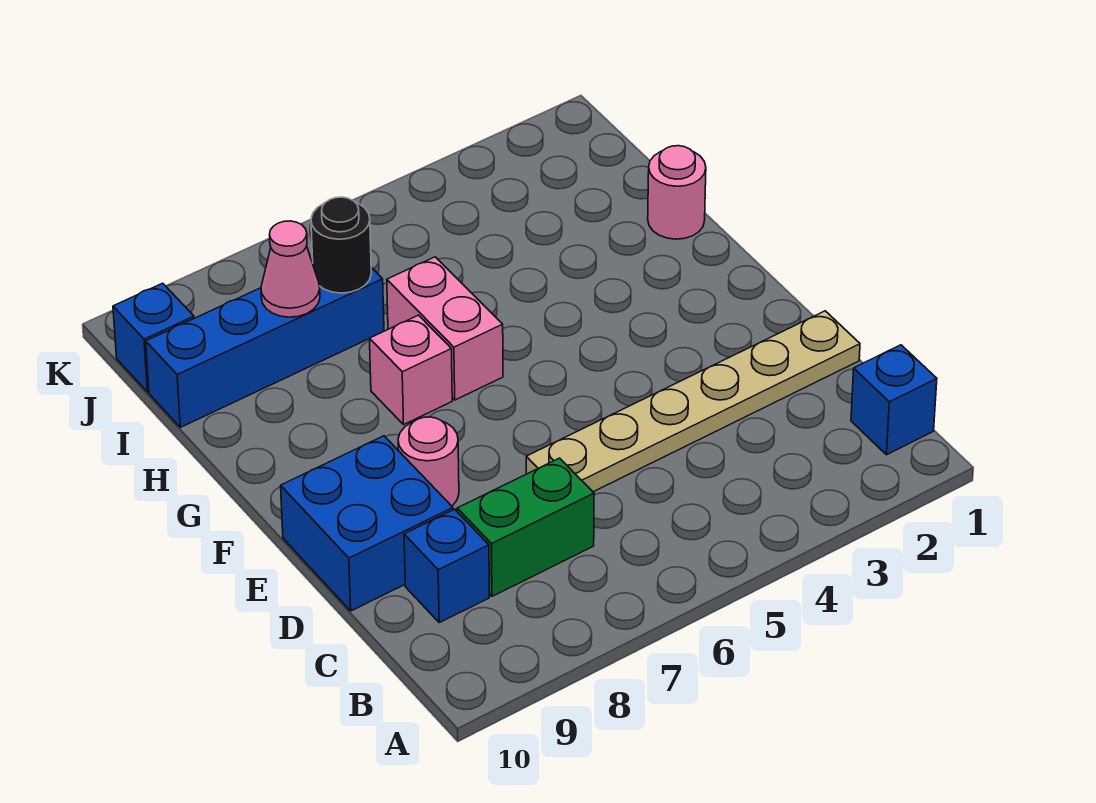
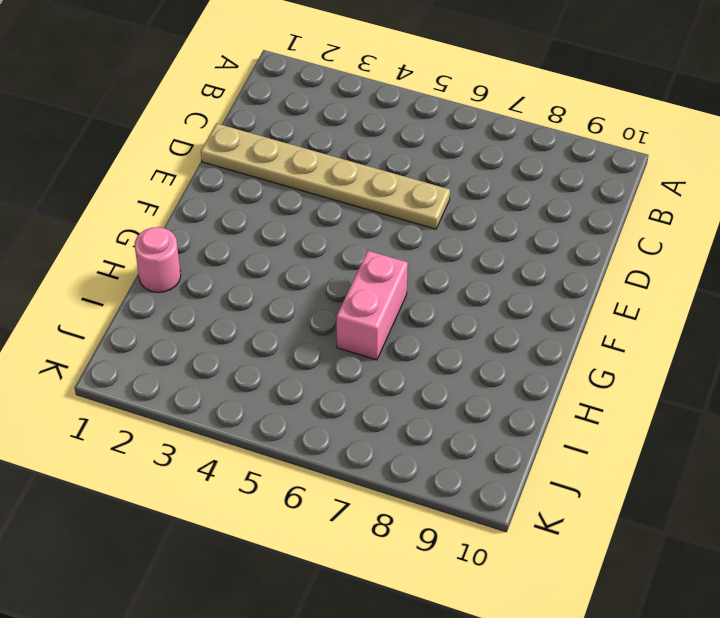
none -> blue brick B1 level 1
none -> green brick C7:C8 level 1
none -> blue brick C9 level 1

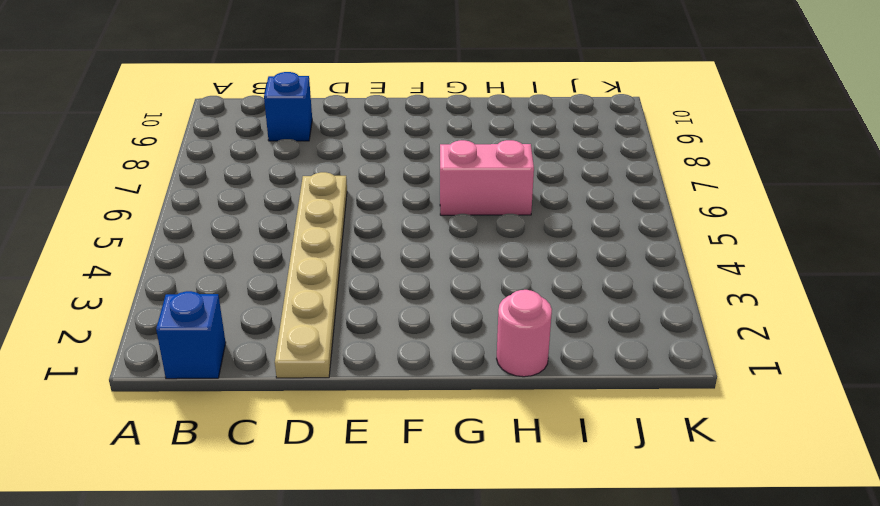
none -> green brick C7:C8 level 1
none -> blue brick D9:E10 level 1
none -> pink round brick E8 level 1

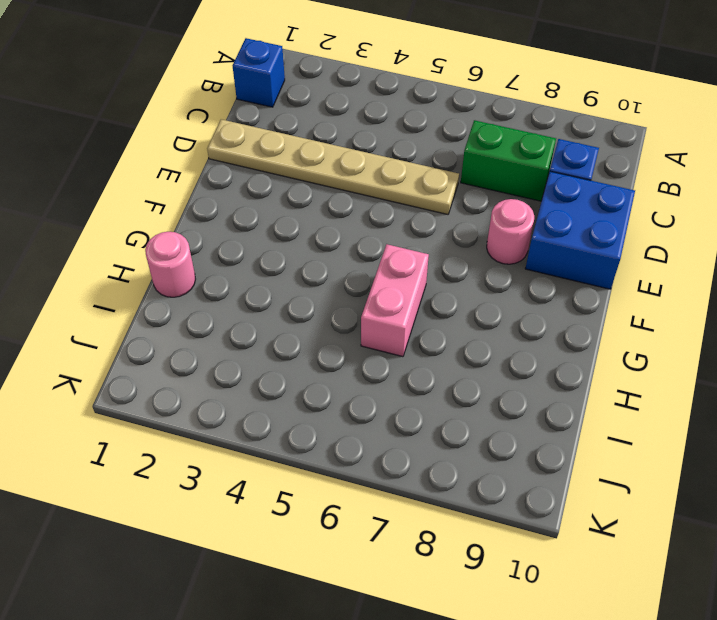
none -> pink brick G7 level 1
none -> blue brick I7:I10 level 1
none -> blue brick J10 level 1

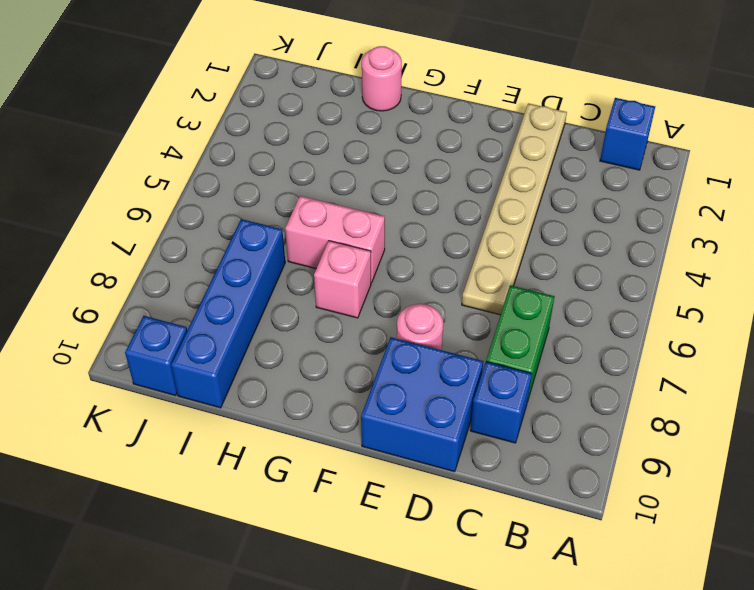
none -> black round brick I7 level 2
none -> pink cone I8 level 2

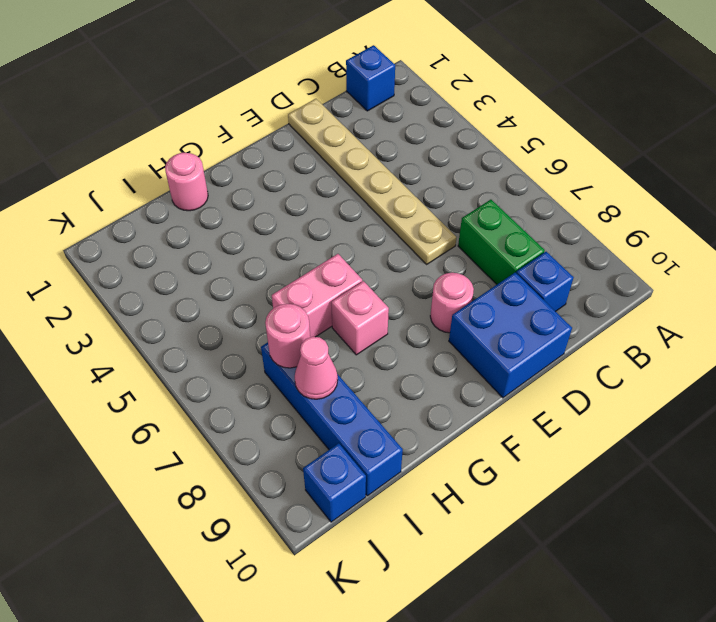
pink round brick I7 level 2 -> black round brick I7 level 2

